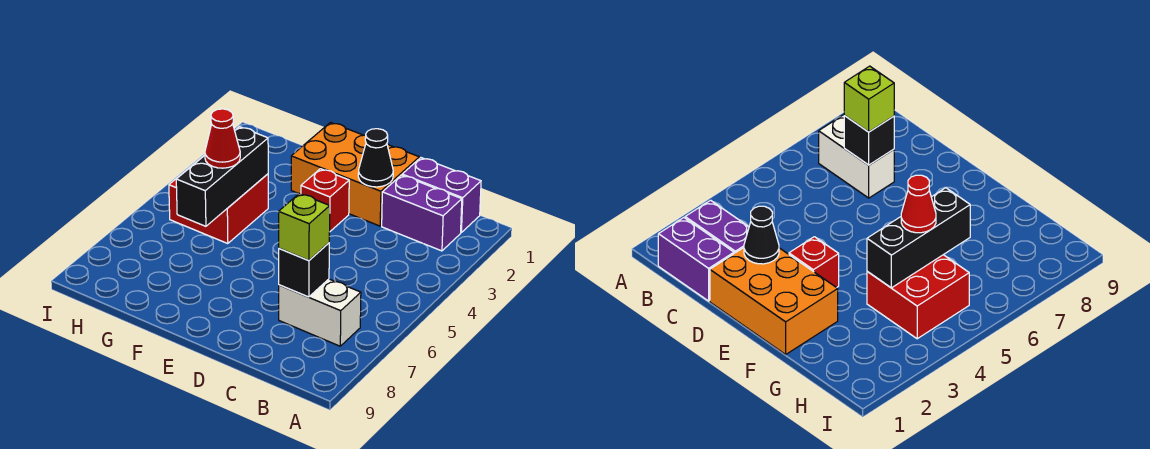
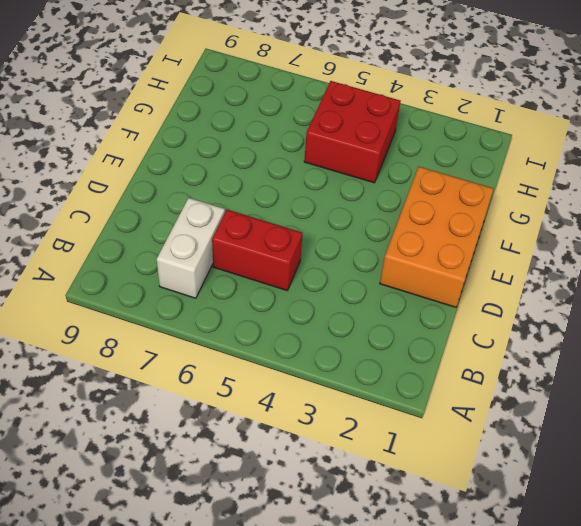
red brick C5:C6 level 1 -> none
none -> purple brick B1:C1 level 1
none -> purple brick B2:C2 level 1

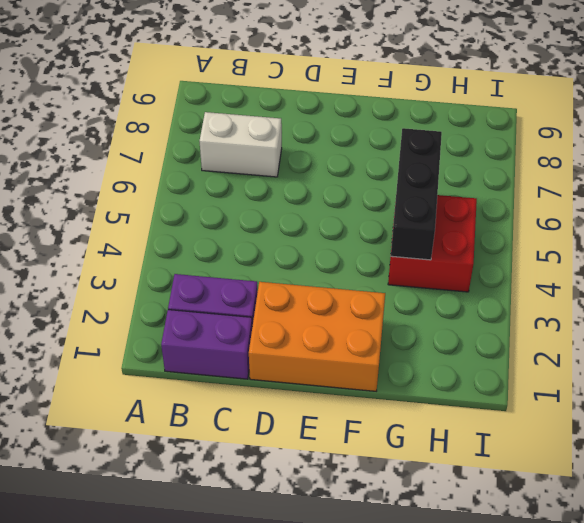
none -> red brick E3 level 1
none -> black brick C7 level 2

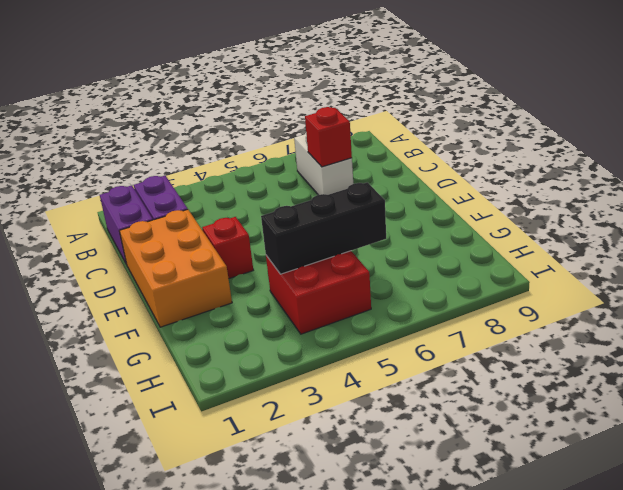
red brick C7 level 2 -> black brick C7 level 2
none -> black cone D2 level 2
none -> lime brick C7 level 3

